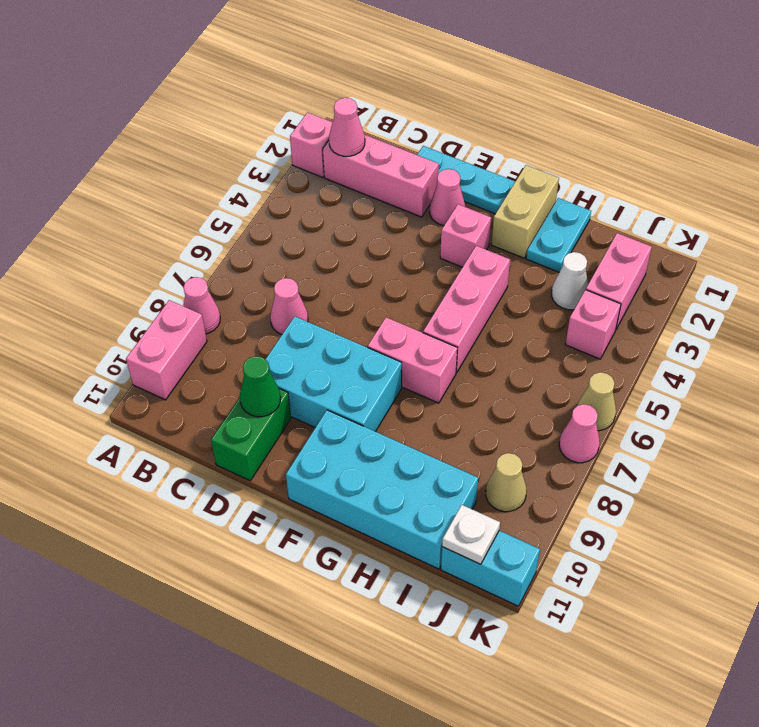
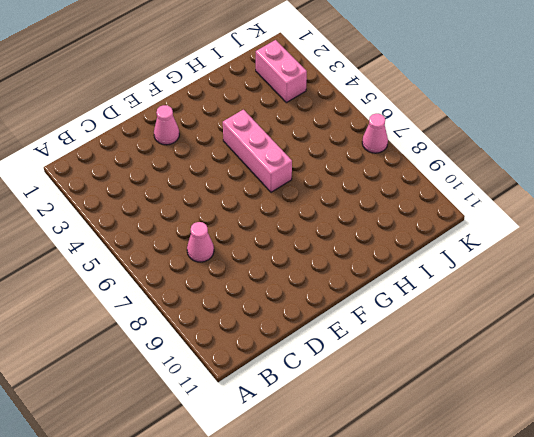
none -> pink brick A2 level 1
none -> pink cone A8 level 1
none -> pink brick A9:A10 level 1

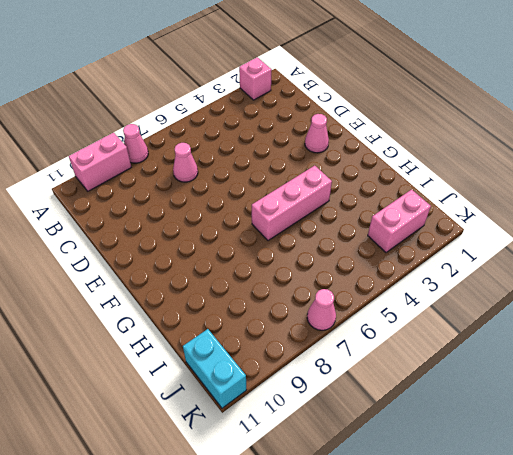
none -> pink brick B2:D2 level 1
none -> cyan plate D1:F1 level 1
none -> cyan brick D8:F9 level 1

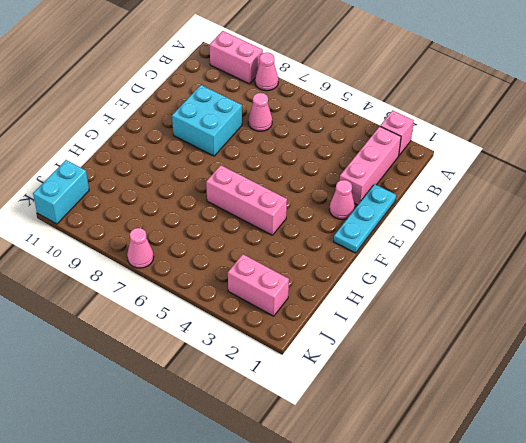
cyan brick D8:E9 level 1 -> cyan brick D8:F9 level 1
none -> green brick D10:D11 level 1
none -> pink brick F3 level 1
none -> pink brick F7:G7 level 1

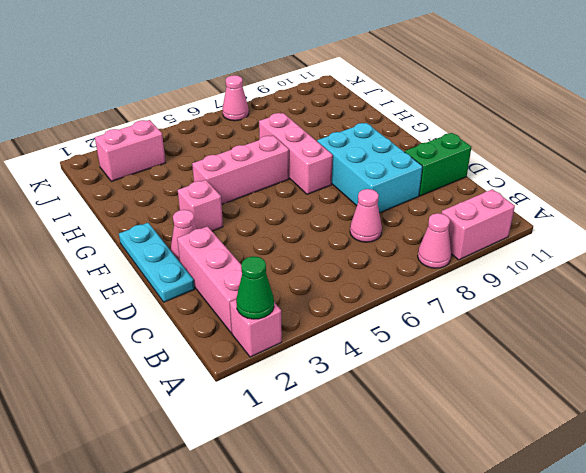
green cone A2 level 2 -> green cone D10 level 2
pink brick F7:H7 level 1 -> pink brick F7:G7 level 1
none -> cyan brick F10:I11 level 1
none -> tan brick G1:G2 level 1
none -> cyan plate H1:H2 level 1

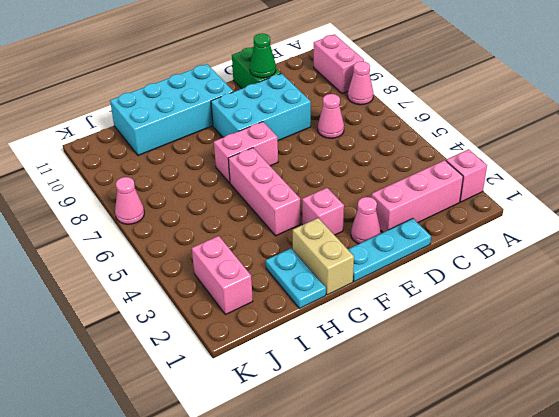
none -> white cone I3 level 1
none -> pink brick J4 level 1
none -> tan cone J9 level 1

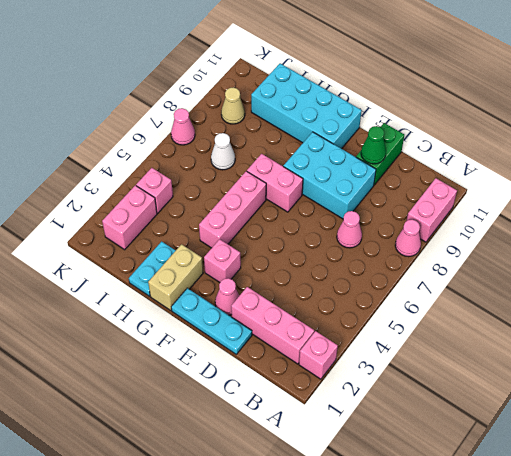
white cone I7 level 1 -> white cone I3 level 1
none -> cyan brick J11:K11 level 1
none -> tan cone K6 level 1
none -> pink cone B2 level 2

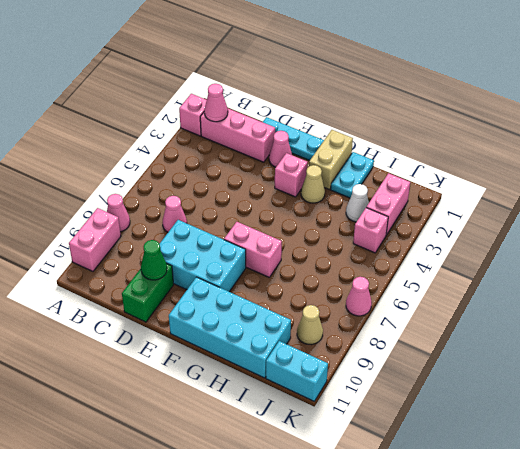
tan cone G3 level 1 -> tan cone K6 level 1
none -> pink brick G4:G6 level 1
none -> white plate J11 level 2

